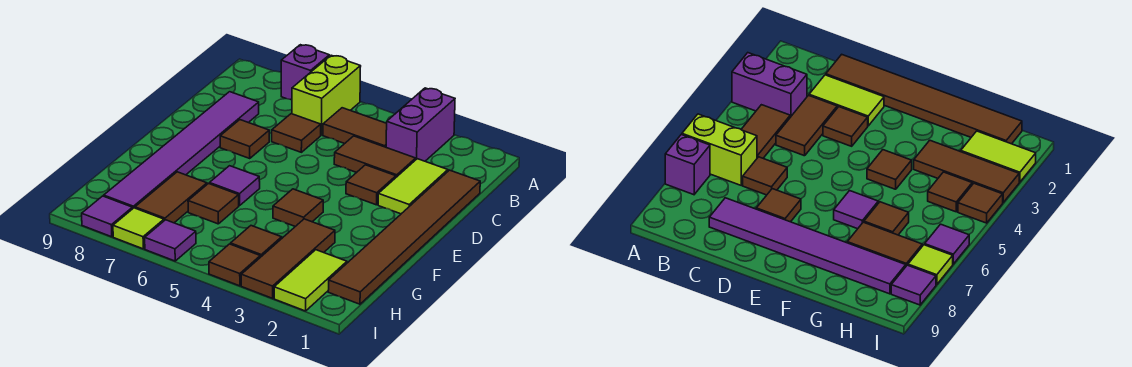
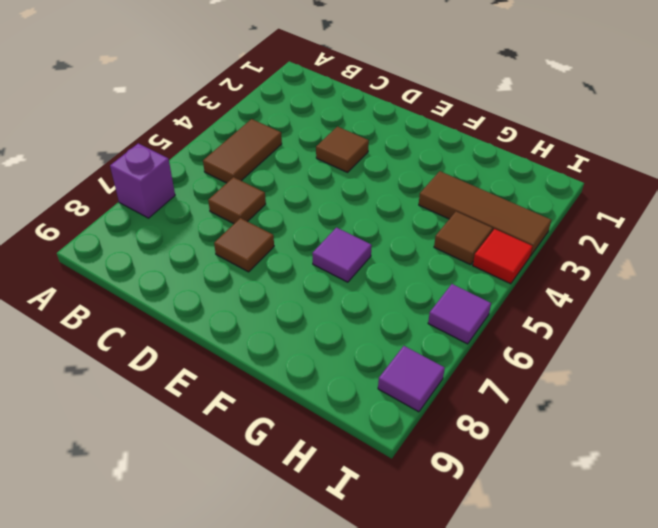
red tile I4 level 1 -> brown tile I4 level 1
none -> purple brick A3:B3 level 1
none -> lime brick A6:B6 level 1
none -> brown tile C1:H1 level 1

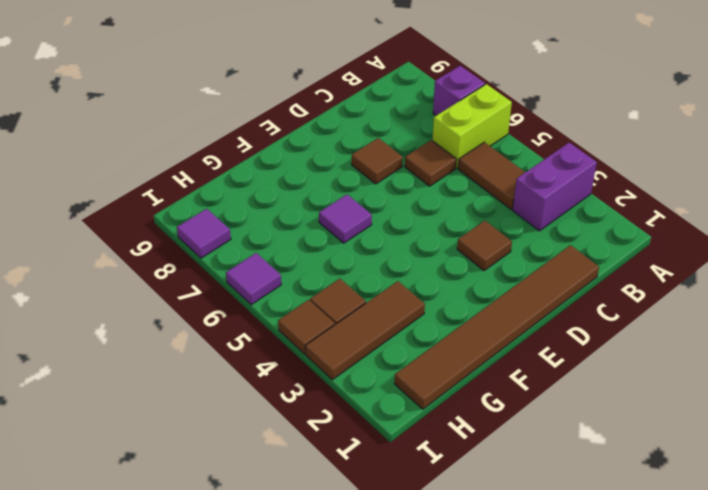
none -> lime tile C2:D2 level 1
none -> brown tile C3:C4 level 1
none -> purple tile C8:H8 level 1

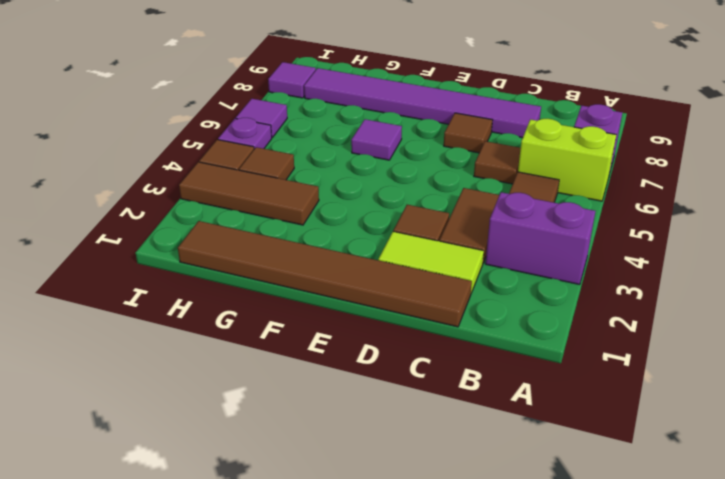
purple plate I5 level 1 -> none
none -> brown tile F4 level 1
none -> brown tile G6 level 1
none -> brown tile G7:H7 level 1

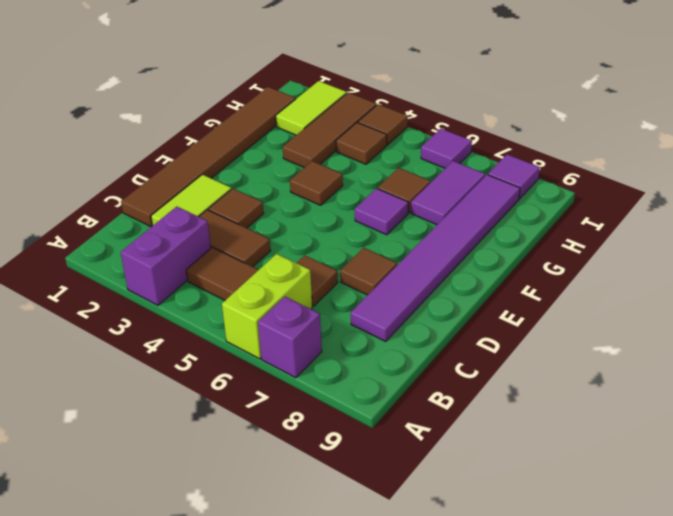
purple tile G7:H7 level 1 -> brown tile G7:H7 level 1
none -> lime tile I7 level 1

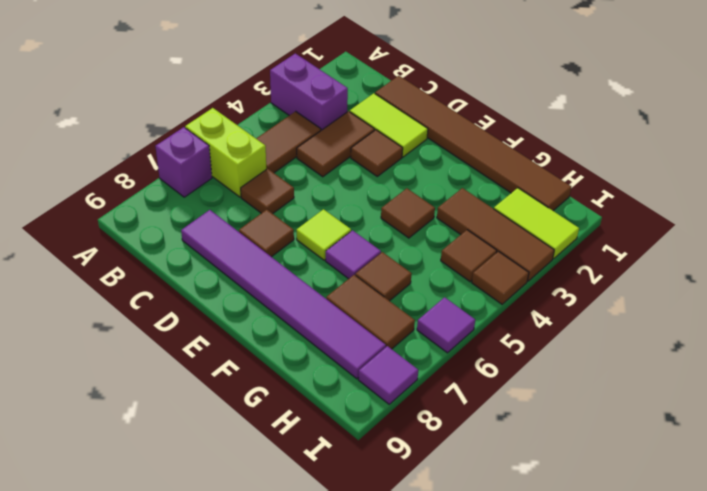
lime tile E6 level 1 -> lime tile I7 level 1

